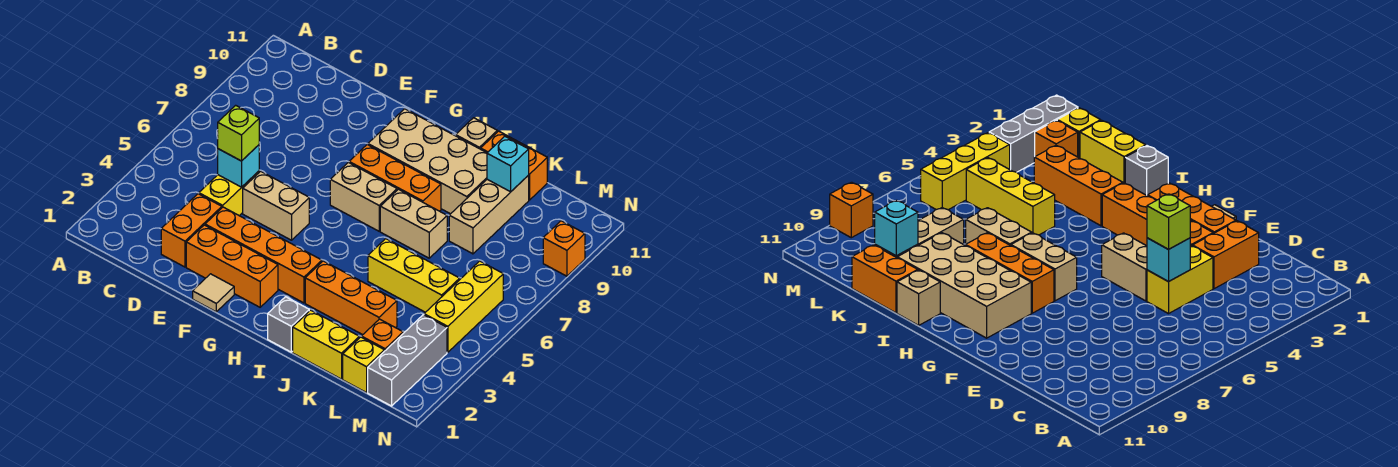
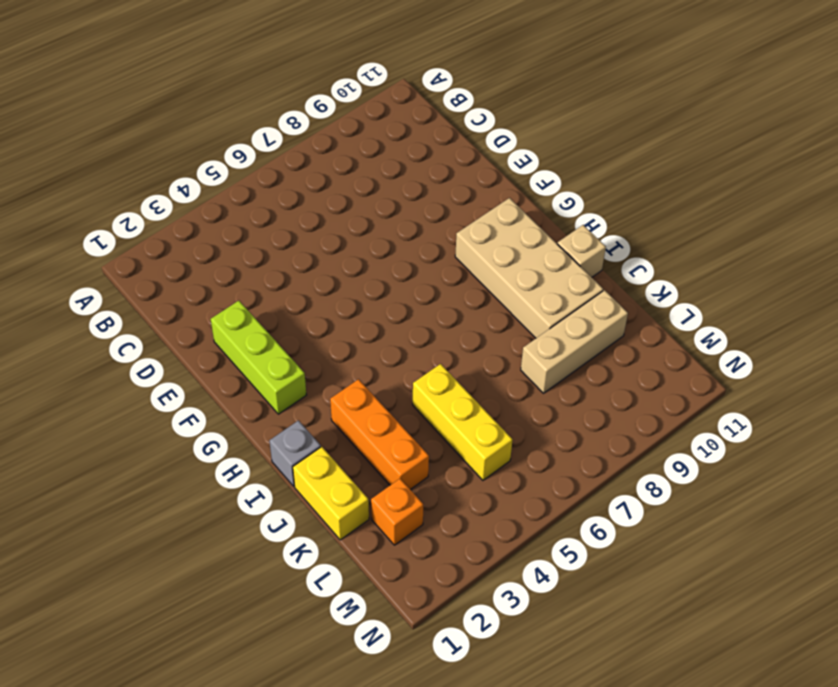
lime brick E2:G2 level 1 -> orange brick E2:G2 level 1
none -> orange brick D2:D3 level 1
none -> yellow brick D4:D5 level 1
none -> orange brick E3:H3 level 1

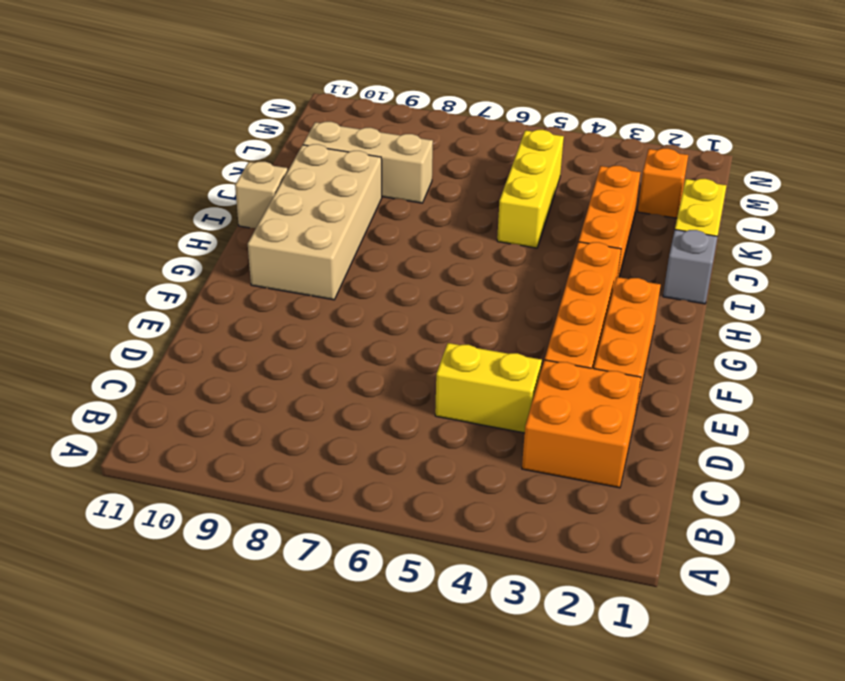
orange brick C2:D3 level 1 -> orange brick D2:D3 level 1
none -> tan brick E5:F5 level 1
none -> tan tile F1 level 1
none -> tan brick G7:H7 level 1

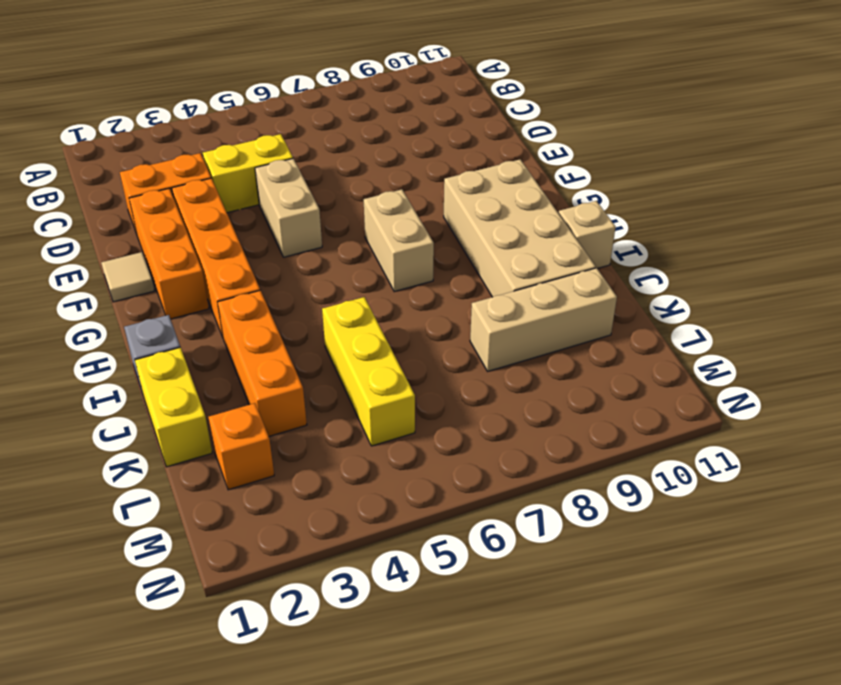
none -> orange brick G8:I8 level 1
none -> tan brick I7:J7 level 1
none -> orange brick J11:K11 level 1

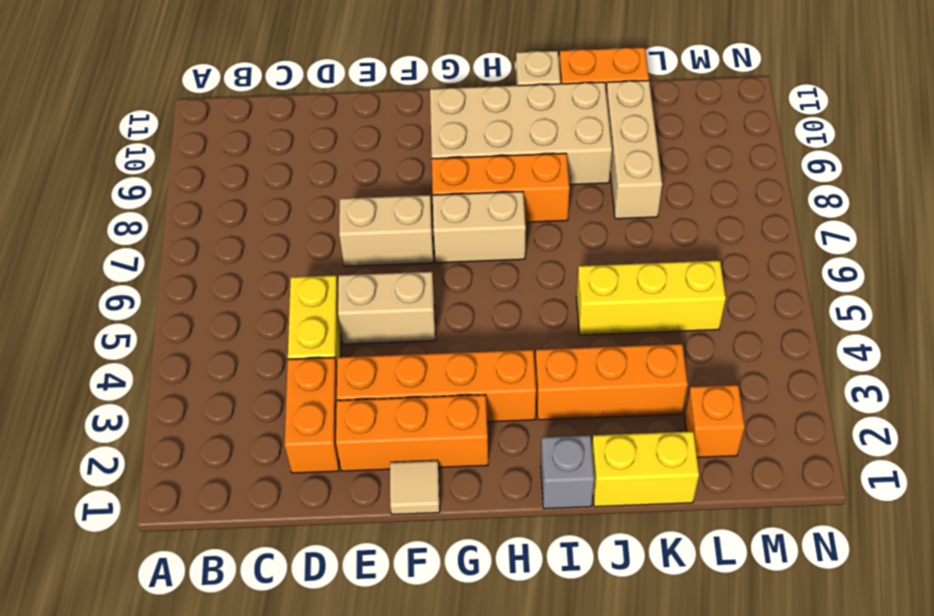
tan brick E7:F7 level 1 -> tan brick I7:J7 level 1
none -> yellow brick L1 level 1
none -> grey brick M1:M3 level 1
none -> yellow brick M4:M6 level 1

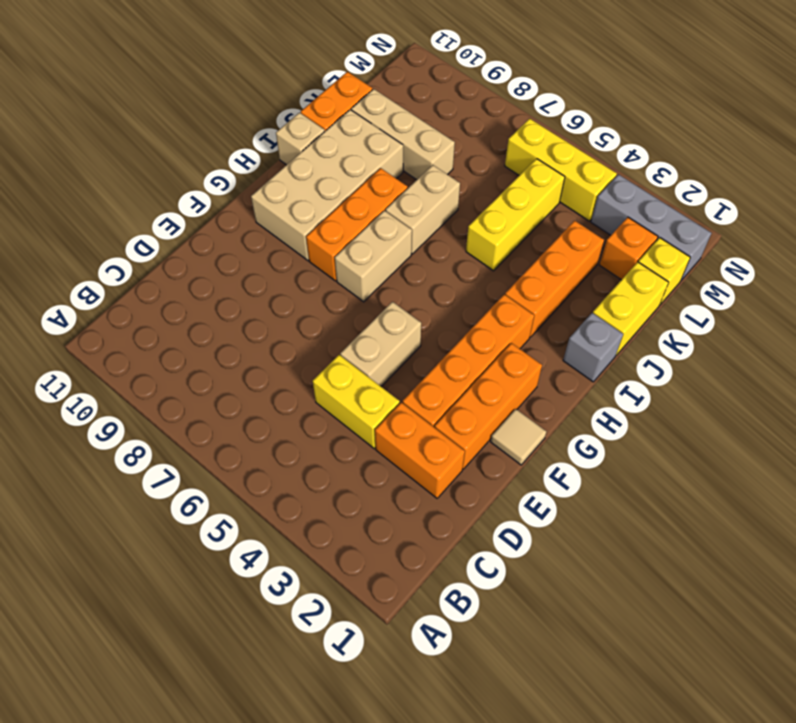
none -> orange brick N9 level 1
none -> cyan brick D5 level 2
none -> cyan brick K10 level 2

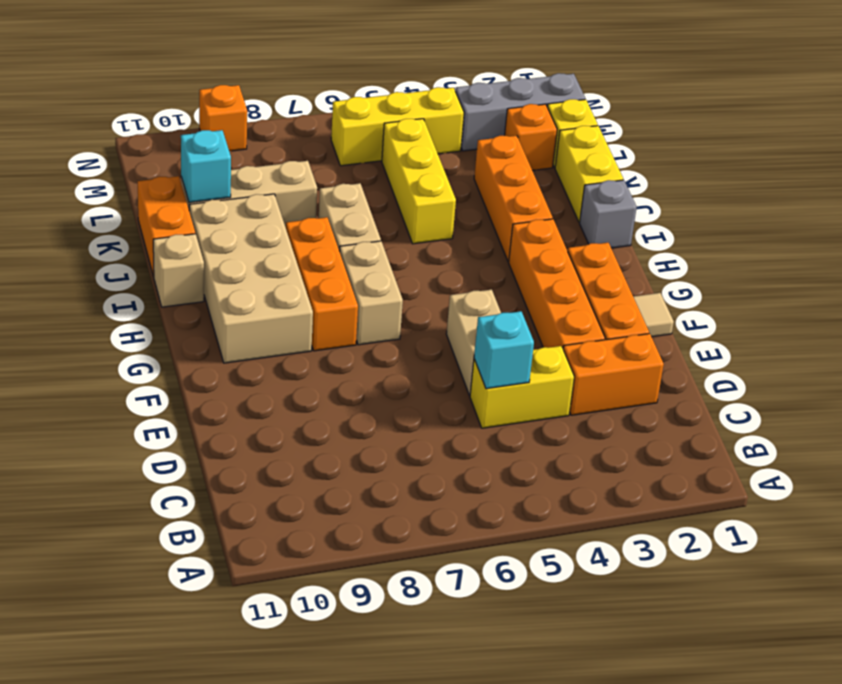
none -> lime brick D5 level 3

